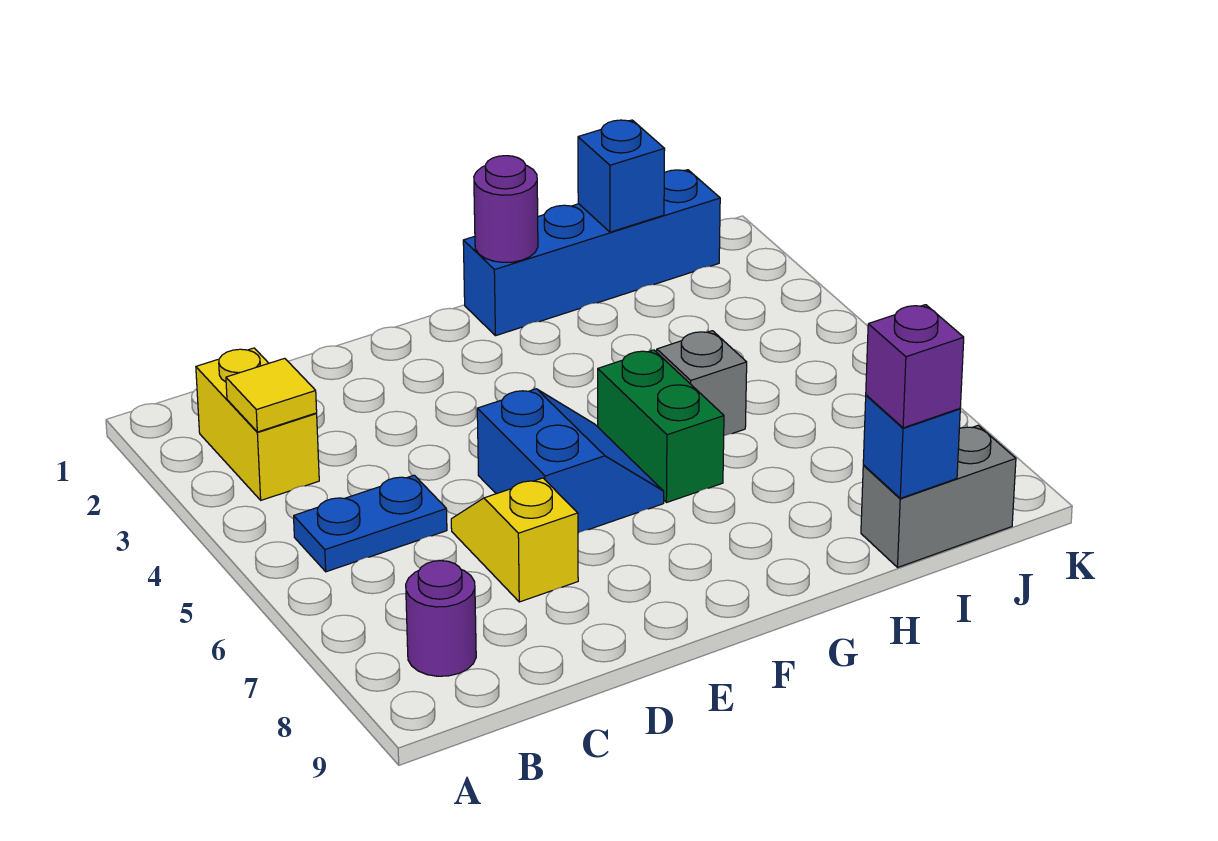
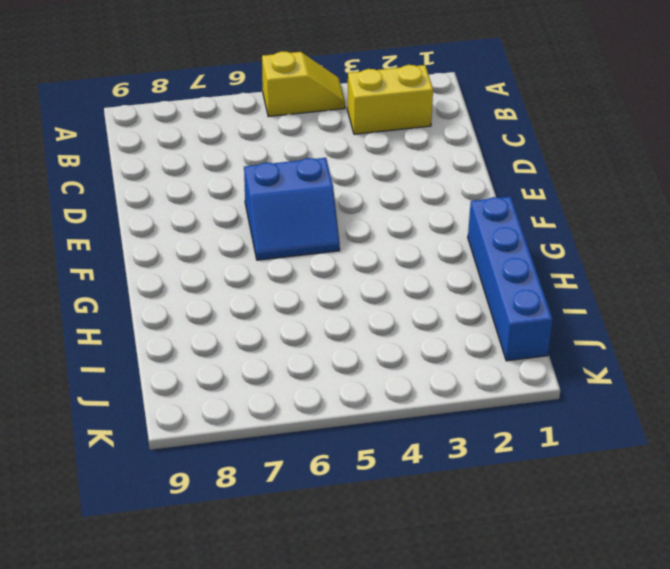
yellow slope A4:A5 level 1 top 5 -> yellow slope D6:D7 level 1 top 7
none -> blue plate B5:C5 level 1
none -> purple round brick B8 level 1
none -> green brick G5:G6 level 1

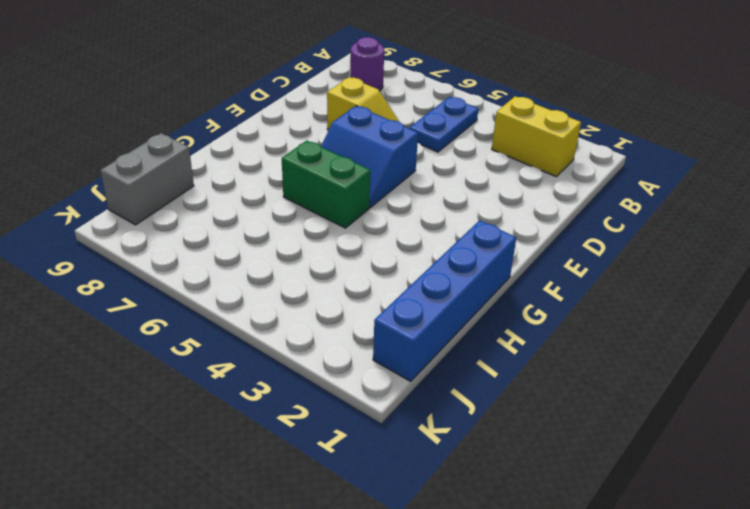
none -> grey brick H5 level 1
none -> yellow tile B3 level 2
none -> purple round brick G1 level 2

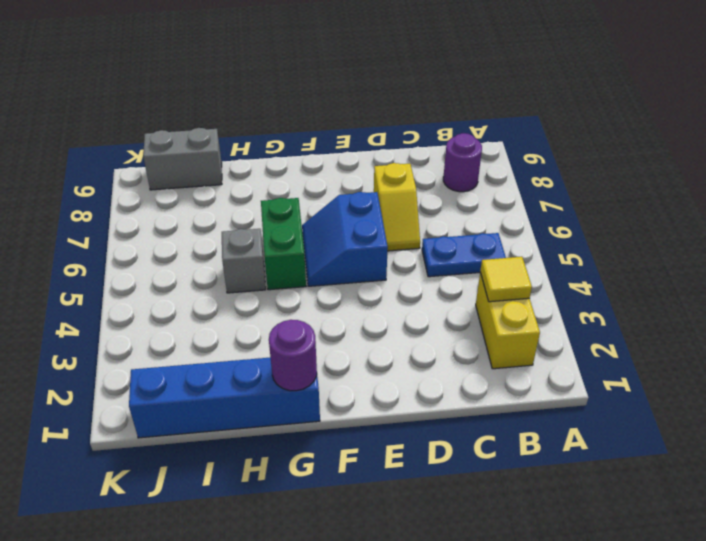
none -> blue brick I1 level 2
none -> blue brick I9 level 2
none -> purple brick I9 level 3

